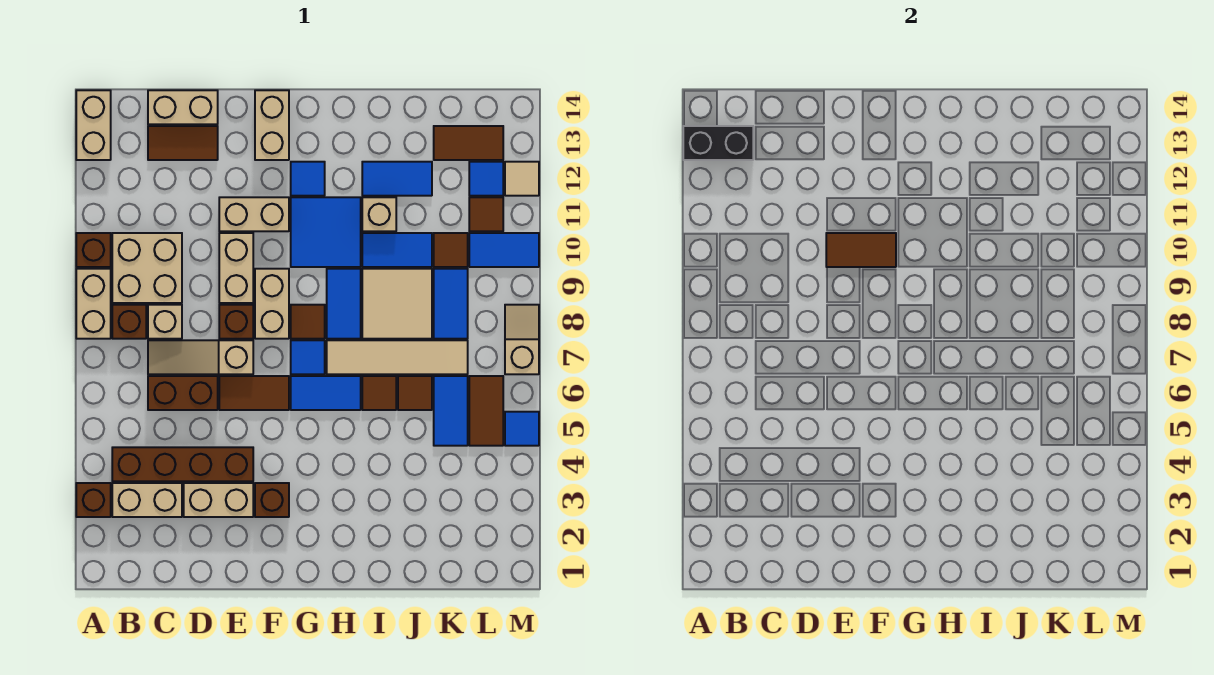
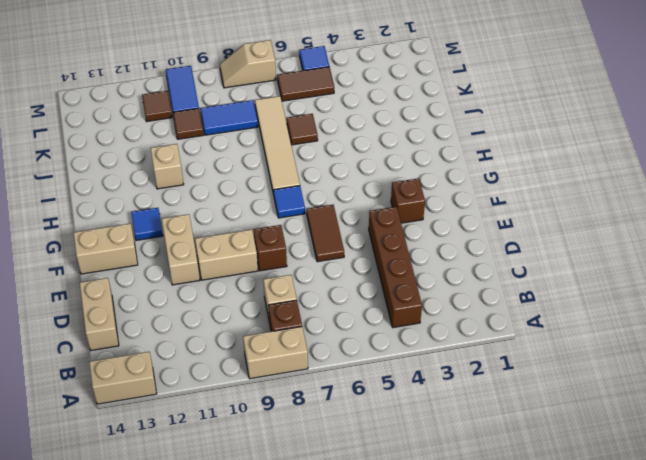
none -> brown brick A3 level 1
none -> brown brick A10 level 1
none -> tan brick B3:C3 level 1
none -> tan brick B9:C10 level 1

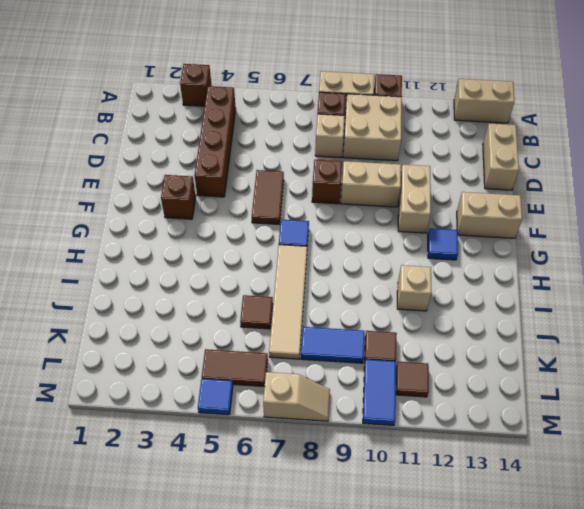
none -> tan brick B3:C3 level 1
none -> brown brick C6:D6 level 1
none -> tan slope C7:E7 level 1 top E
none -> brown tile C13:D13 level 1

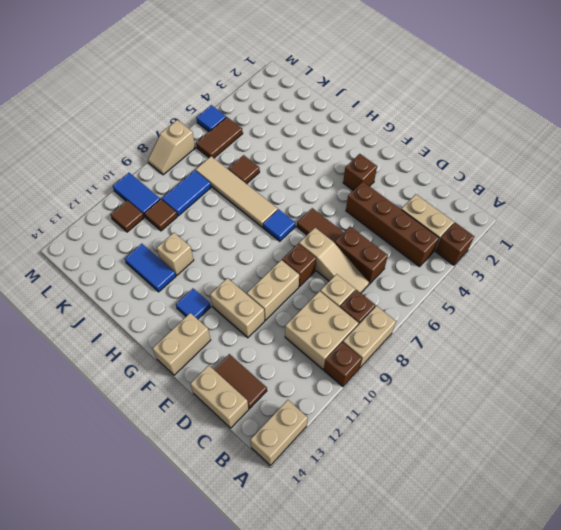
none -> tan brick D3:E3 level 1
none -> tan brick F8:F9 level 1
none -> blue tile G6:H6 level 1
none -> brown tile G8 level 1

